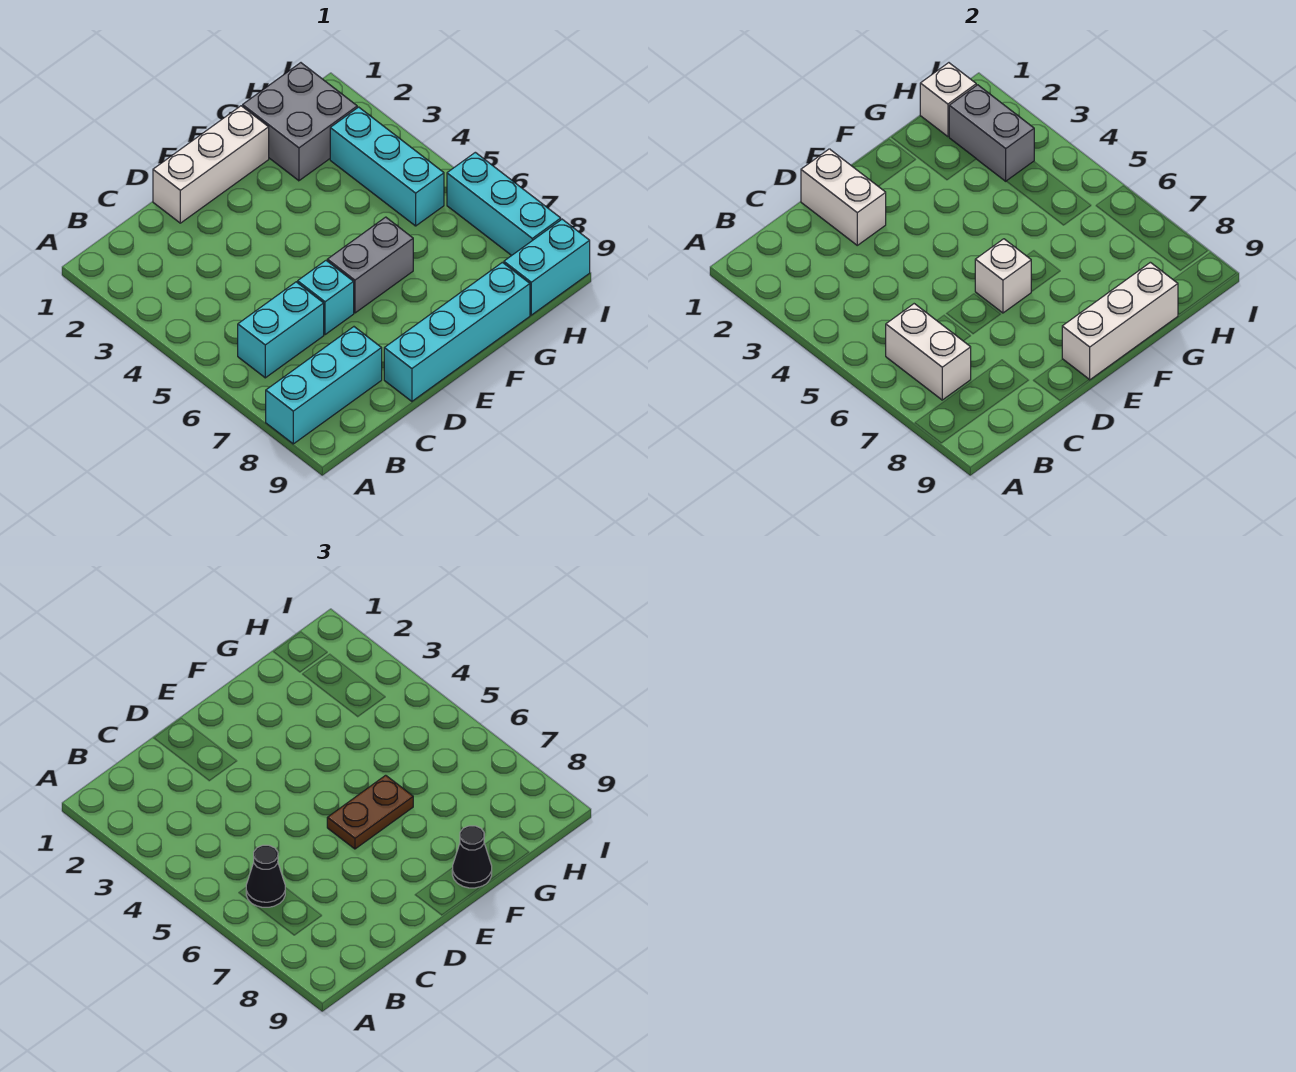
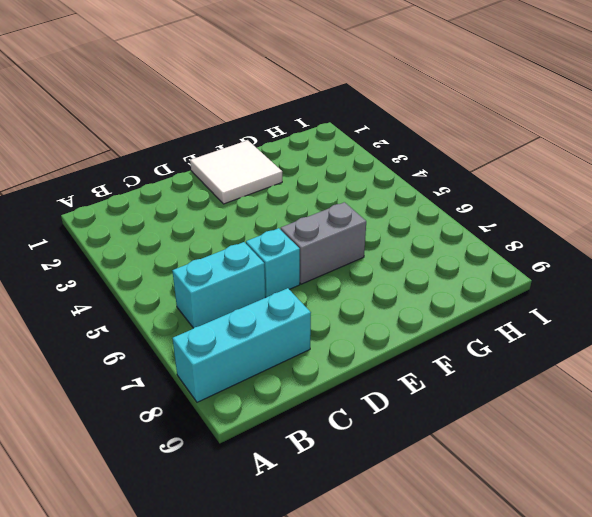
white tile E1:F2 level 1 -> white brick D1:F1 level 1
none -> cyan brick D9:G9 level 1
none -> grey brick G1:H2 level 1
none -> cyan brick H3:H5 level 1

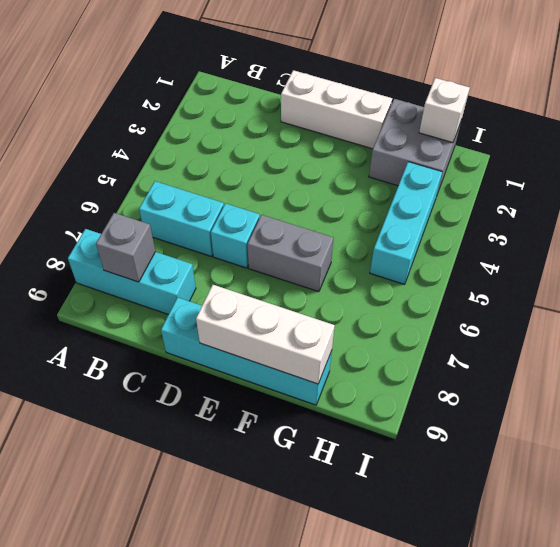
grey brick B8 level 2 -> none
none -> cyan brick H9:I9 level 1
none -> cyan brick I6:I8 level 1
none -> white brick B6:B7 level 2

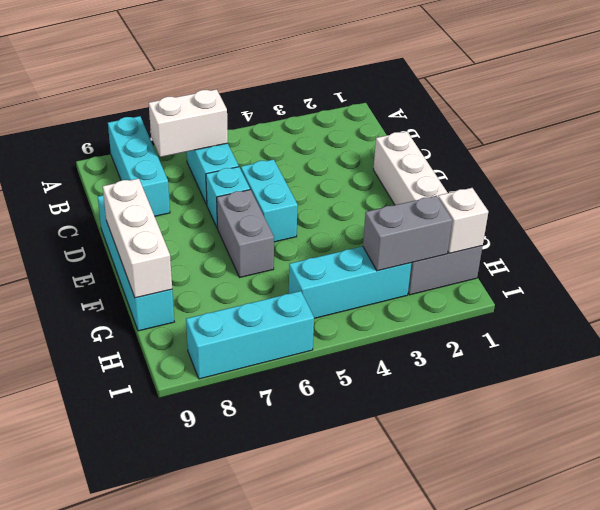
cyan brick D5:E5 level 1 -> cyan brick H9:I9 level 1
none -> white brick D1:D2 level 2
none -> white brick E6 level 2
none -> black cone B6 level 3

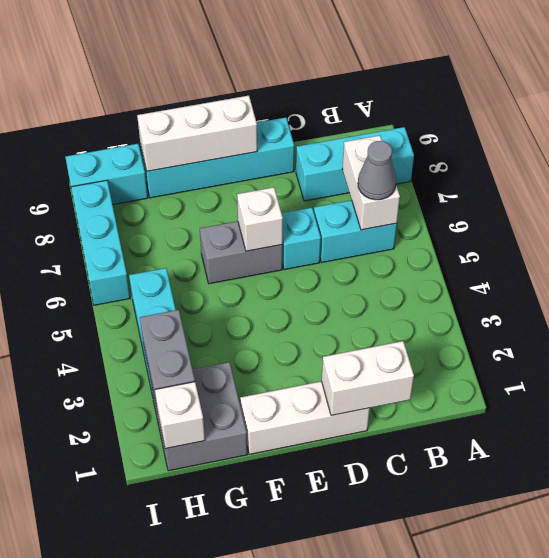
grey cone B6 level 3 -> black cone B6 level 3
white brick C1:D1 level 2 -> white brick D1:D2 level 2
none -> brown plate E6:F6 level 3
none -> black cone F9 level 3

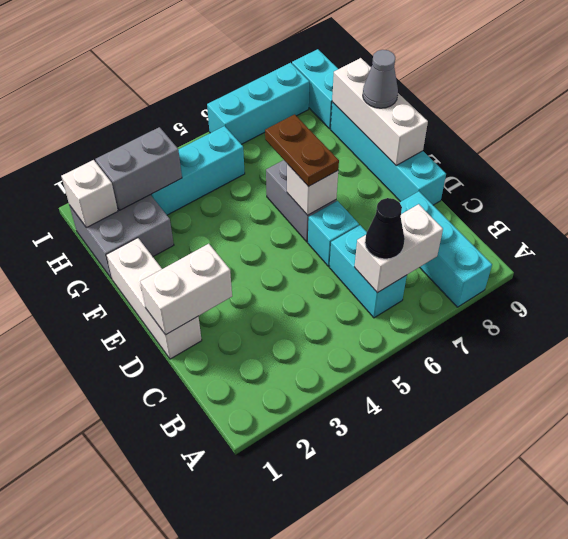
grey cone F9 level 3 -> black cone F9 level 3

